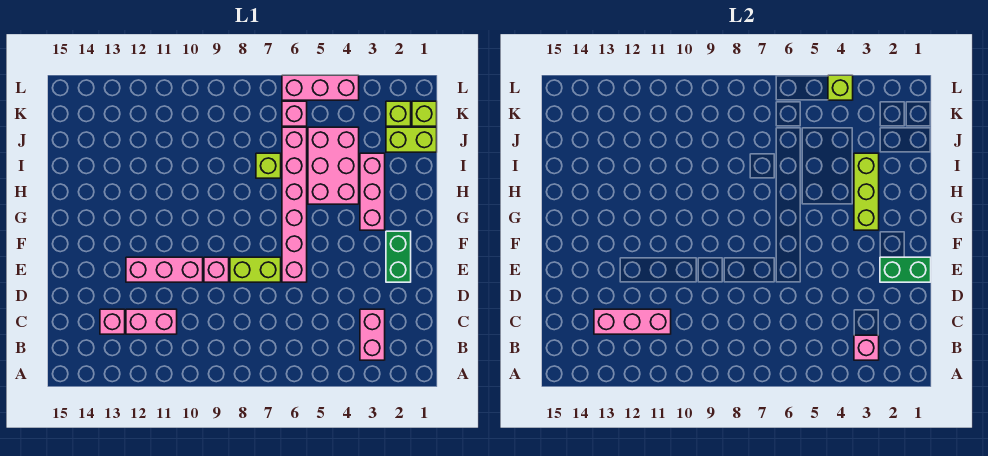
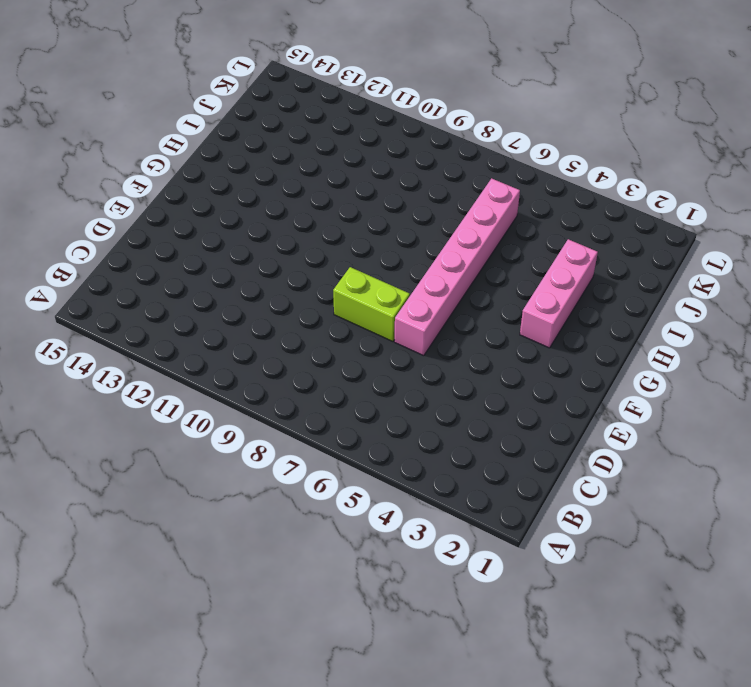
none -> pink brick B3:C3 level 1
none -> pink brick C11:C12 level 1
none -> pink brick C13 level 1

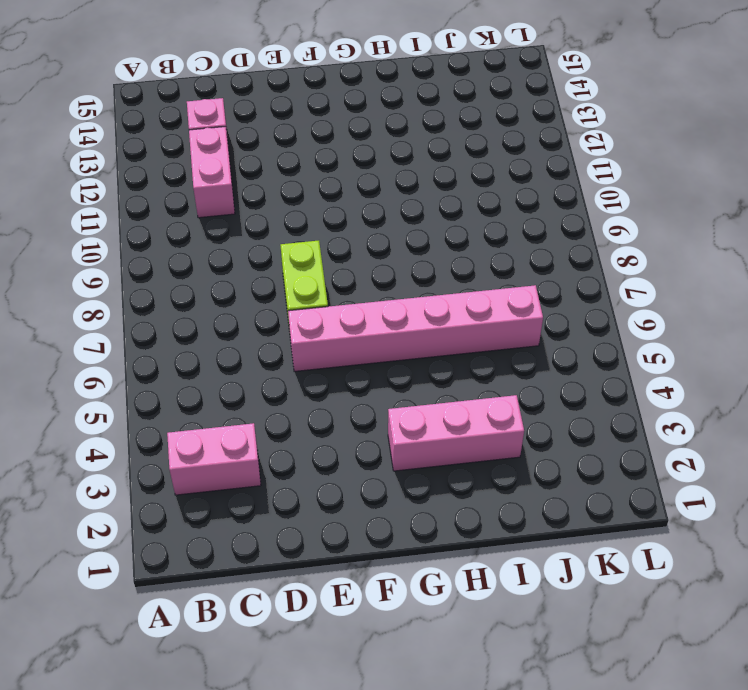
none -> green brick E2:F2 level 1
none -> pink brick E9 level 1
none -> pink brick E10:E12 level 1

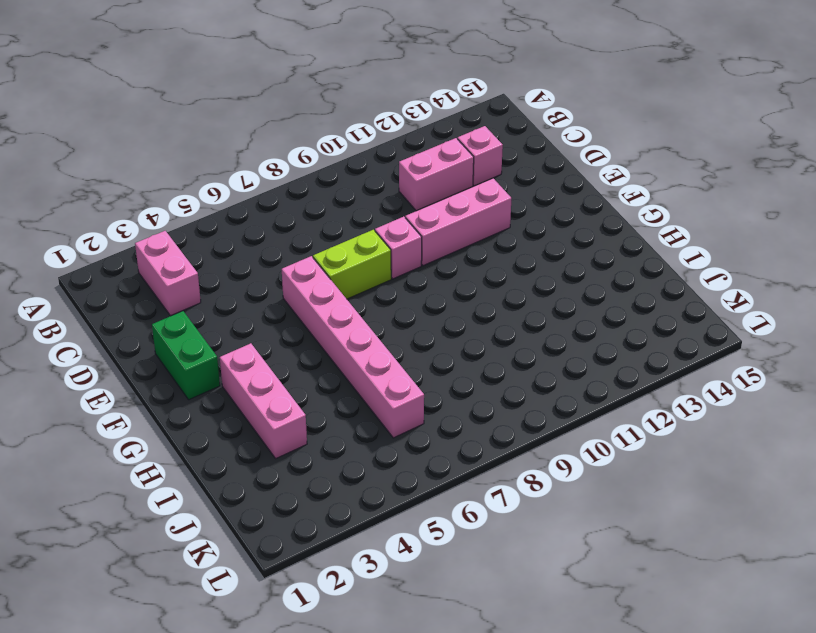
none -> pink brick H4:J5 level 1
none -> lime brick I7 level 1
none -> lime brick J1:J2 level 1

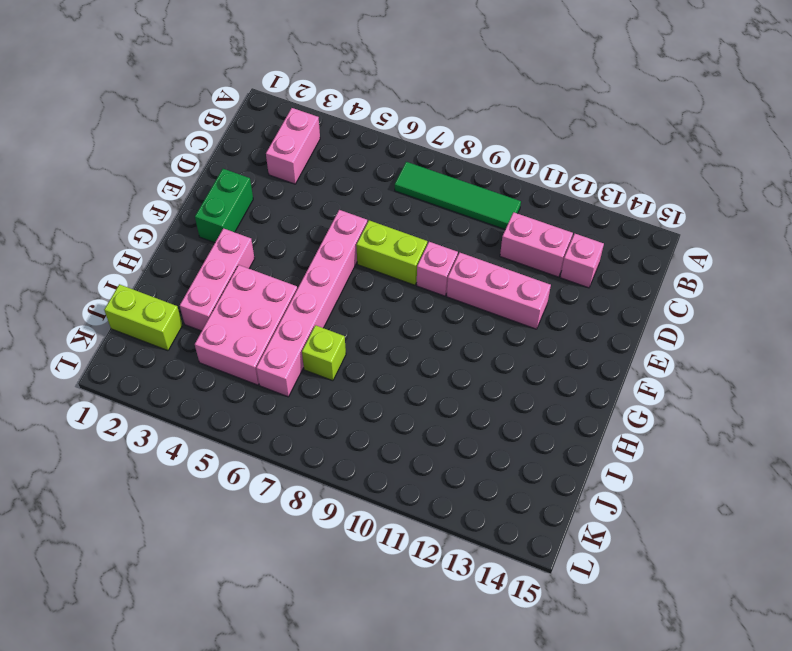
green tile B7:B10 level 1 -> none
none -> lime brick K1 level 1
none -> lime brick K2 level 1
none -> pink brick K6 level 1

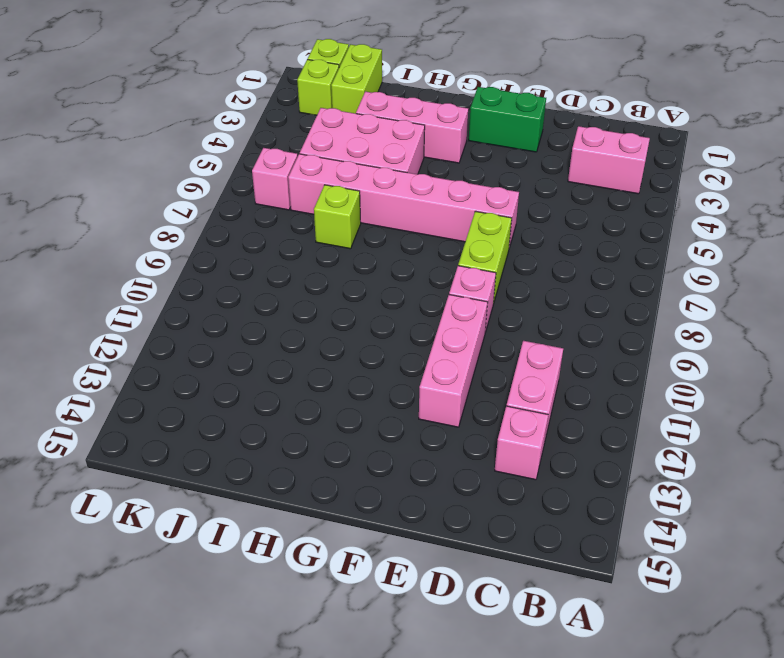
none -> pink brick L4:L6 level 1
none -> pink brick B3 level 2
none -> pink brick C11:C13 level 2

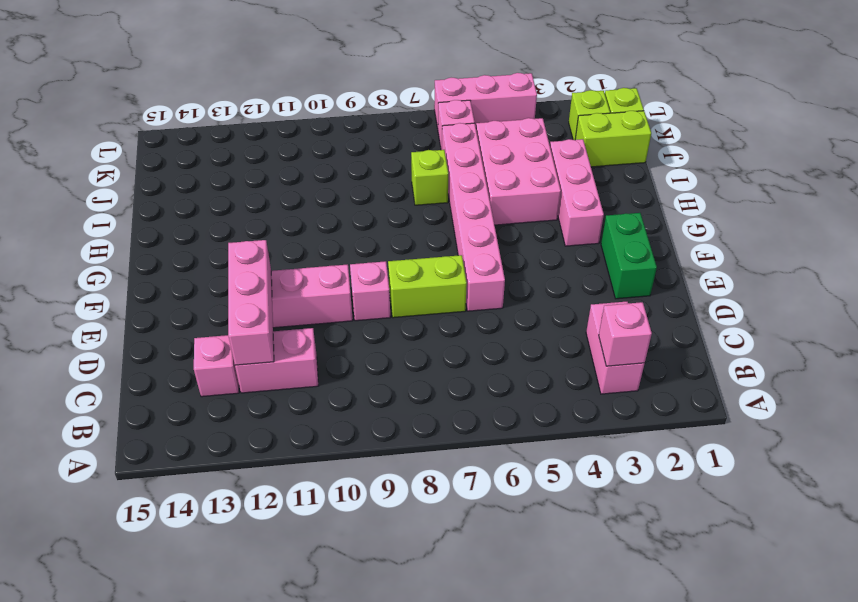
pink brick C12:E12 level 2 -> pink brick C11:C13 level 2
none -> green brick E1:E2 level 2
none -> lime brick G3:I3 level 2
none -> lime brick L4 level 2

